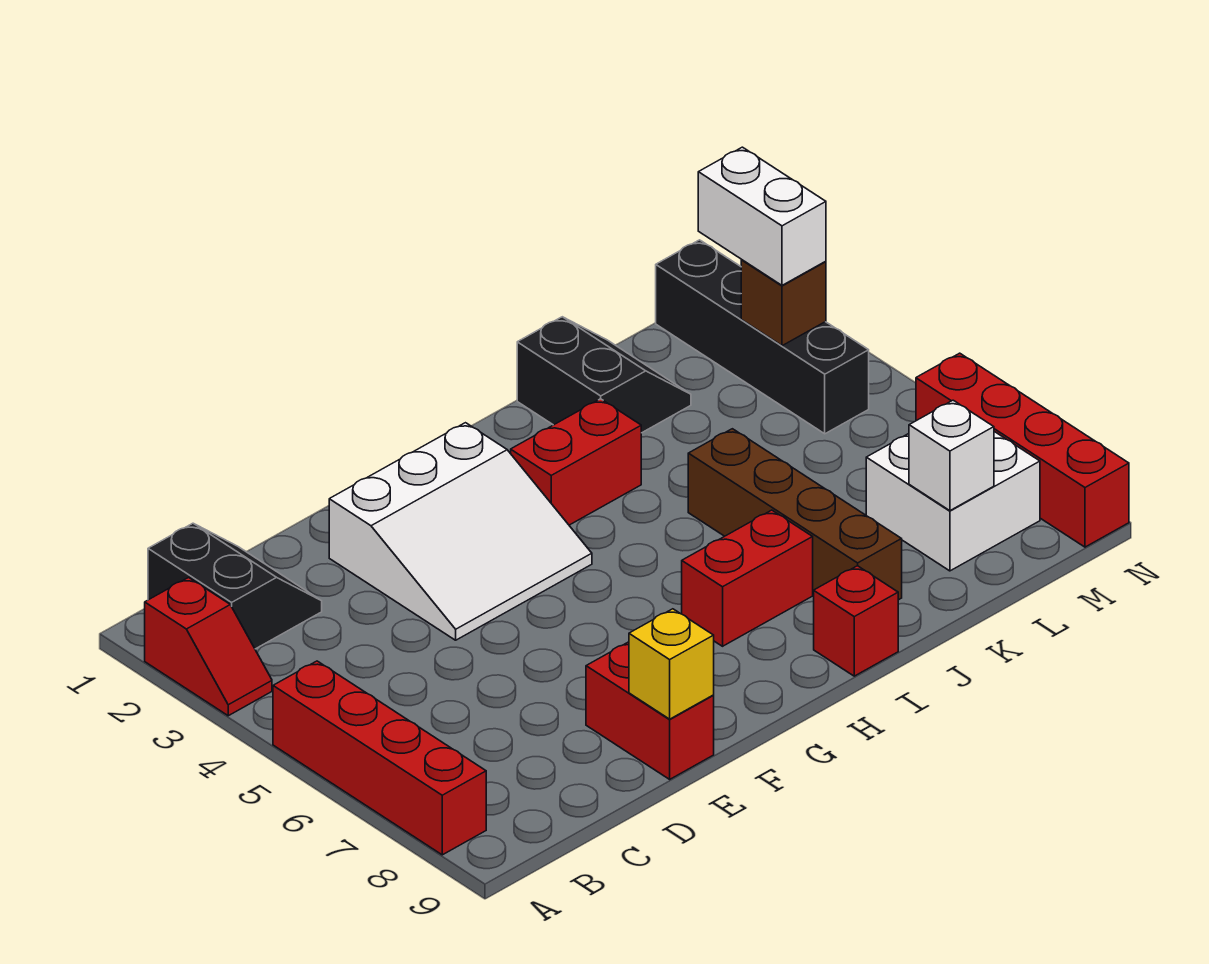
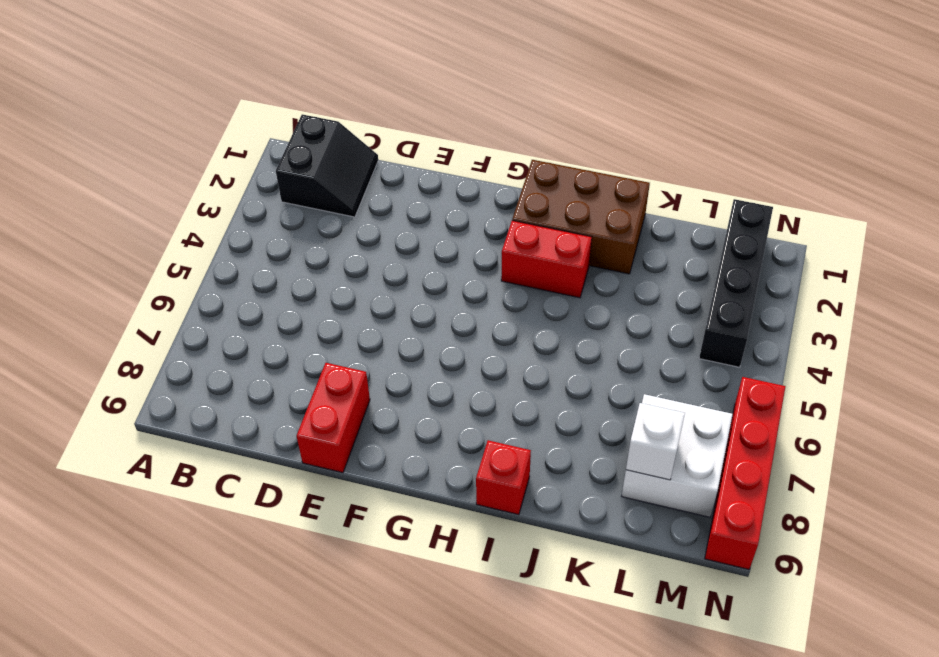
brown brick H1:J2 level 1 -> black slope J1:K2 level 1 top J
none -> red slope A2:A3 level 1 top 2
none -> red brick A5:A8 level 1
none -> white slope E2:G4 level 1 top 2

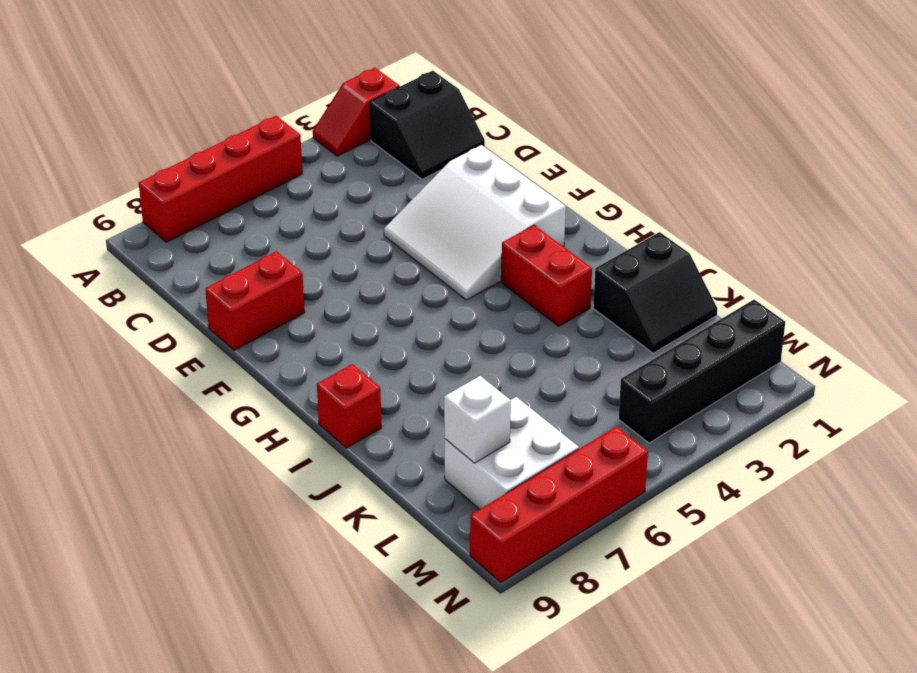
none -> red brick H7:I7 level 1
none -> brown brick J5:J8 level 1
none -> yellow brick E9 level 2

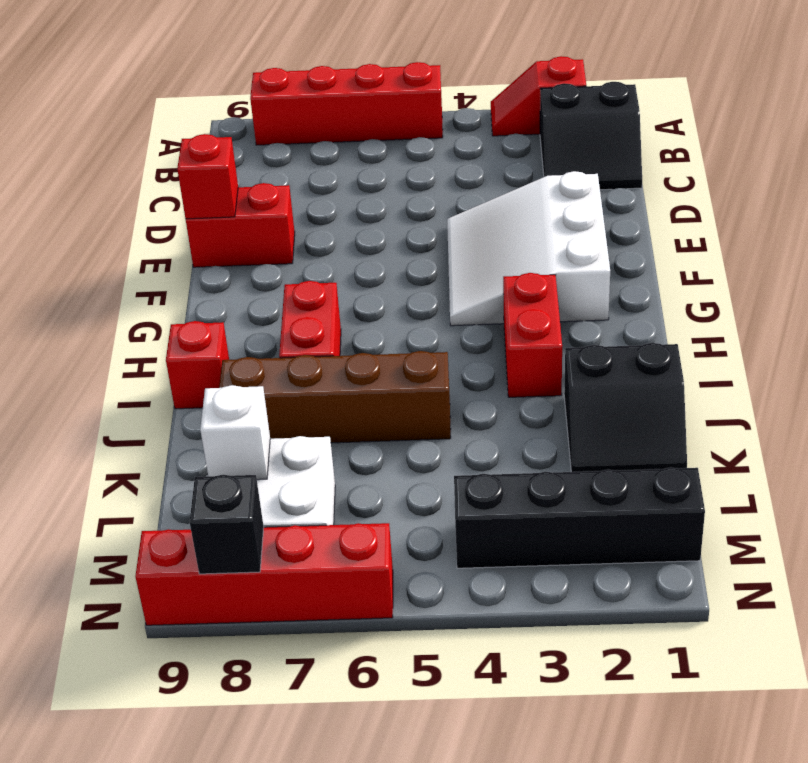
red brick E9 level 2 -> yellow brick E9 level 2
black brick N8 level 2 -> none
none -> brown brick M3 level 2
none -> white brick M2:M3 level 3

